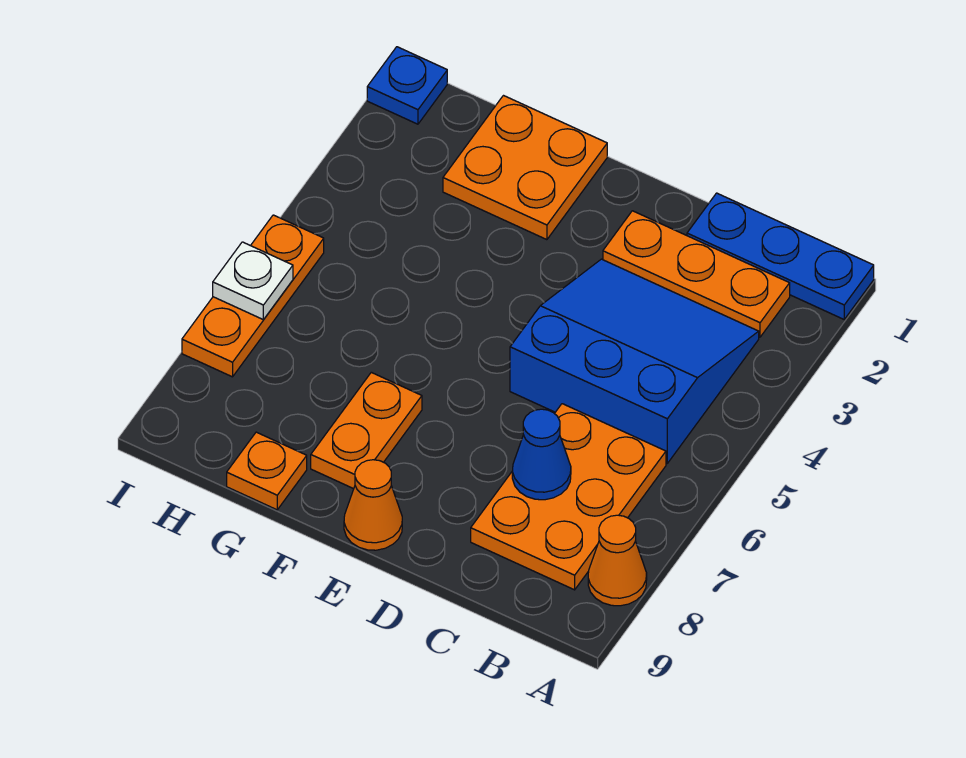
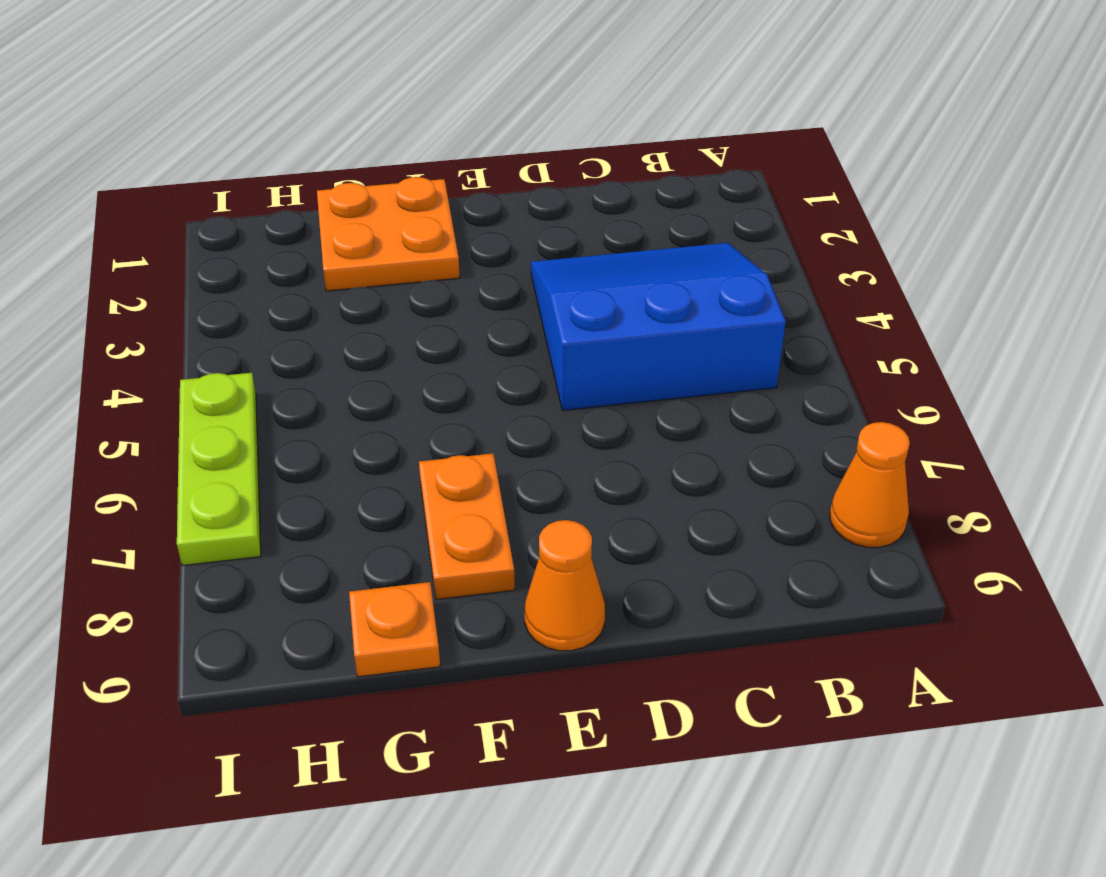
lime plate I5:I7 level 1 -> orange plate I5:I7 level 1
none -> blue plate A1:C1 level 1
none -> orange plate B2:D2 level 1
none -> orange plate B6:C8 level 1

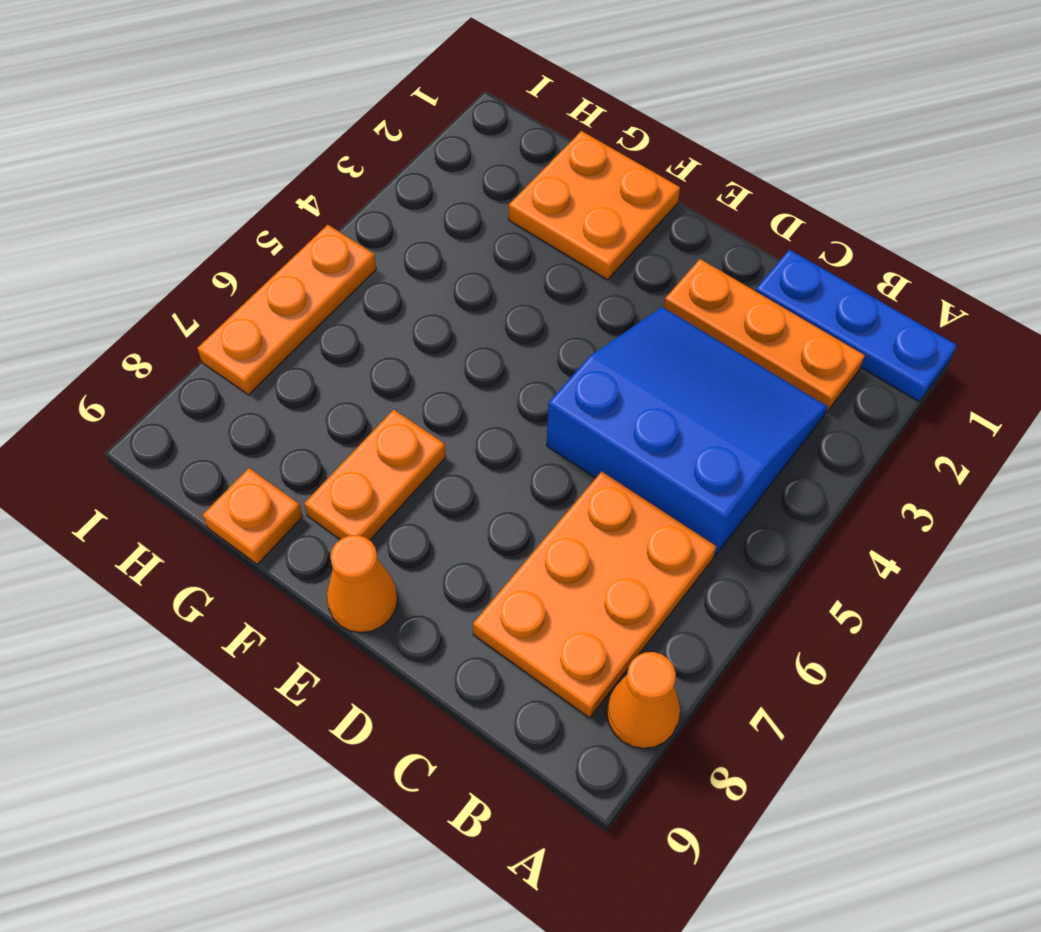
none -> blue plate I1 level 1
none -> blue cone C7 level 2
none -> white plate I6 level 2

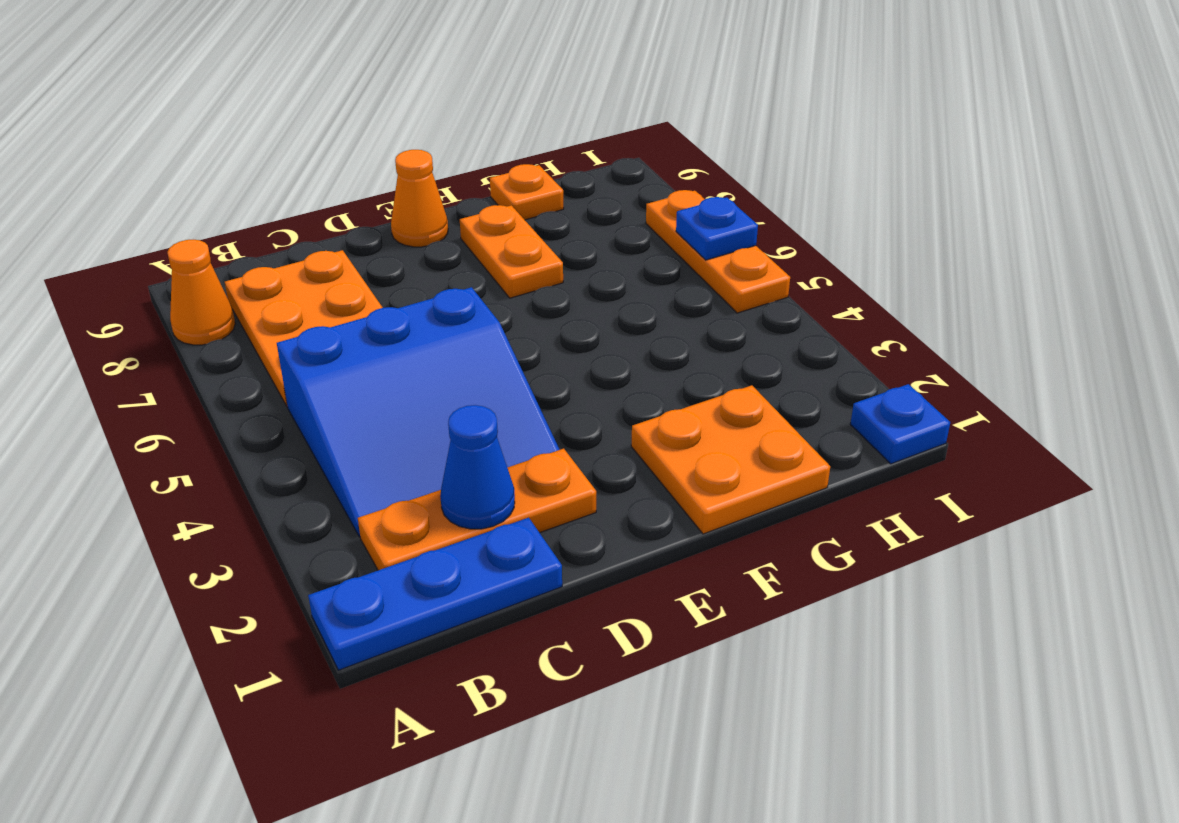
blue cone C2 level 2 -> blue cone C7 level 2
blue plate I6 level 2 -> white plate I6 level 2

